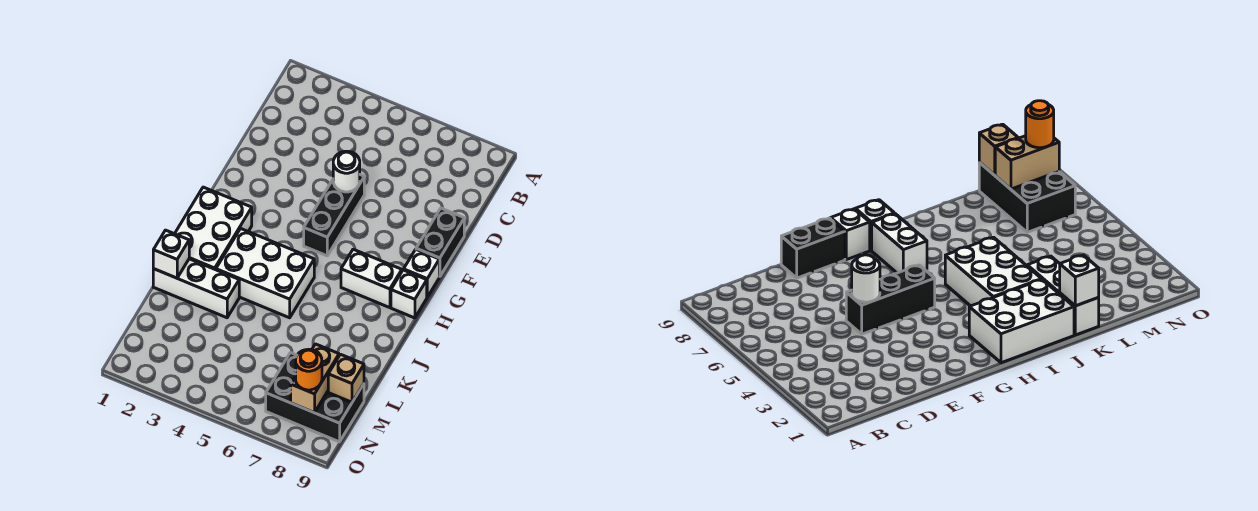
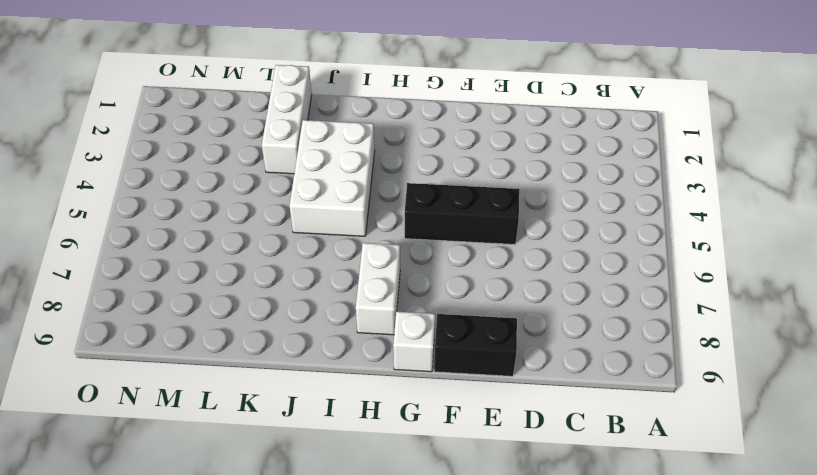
none -> white brick H1:J2 level 1
none -> white brick H9 level 1
none -> black brick M7:N9 level 1

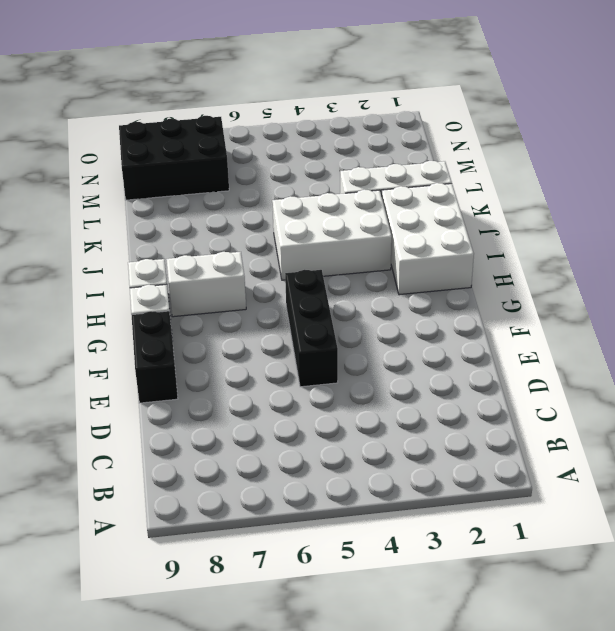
none -> white round brick E5 level 2
none -> white brick K1 level 2
none -> tan brick M8:N8 level 2

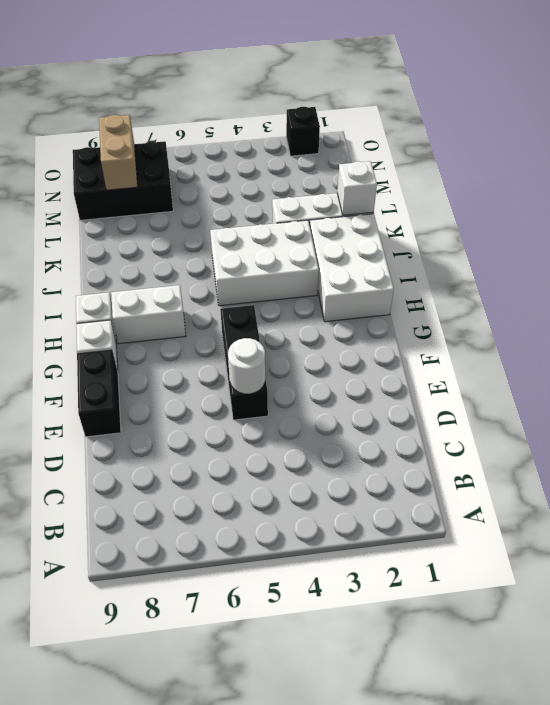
black brick O2 level 1 -> none
none -> tan brick M9 level 2
none -> orange round brick N8 level 3

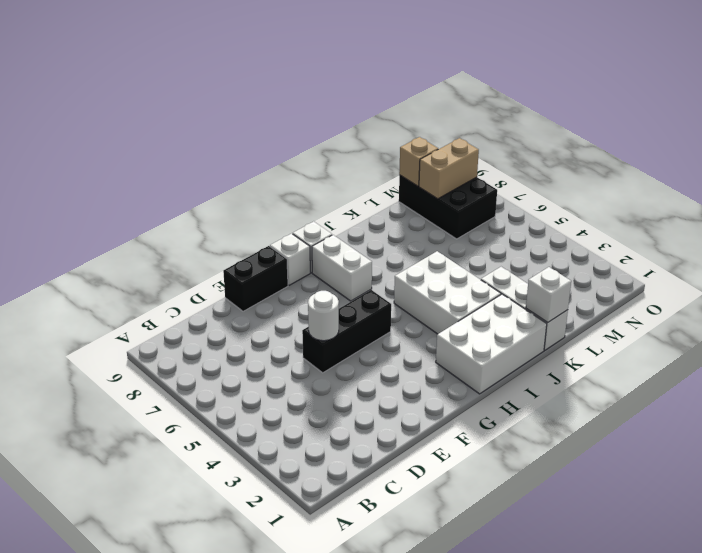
none -> orange round brick N8 level 3

